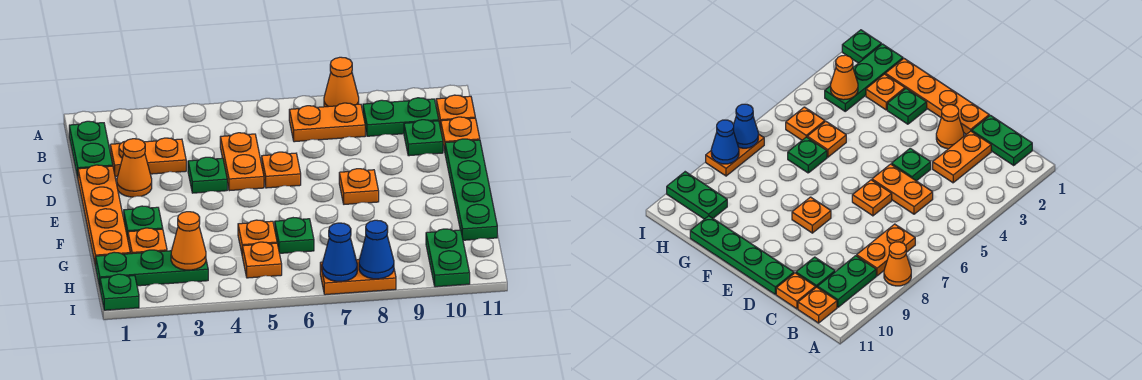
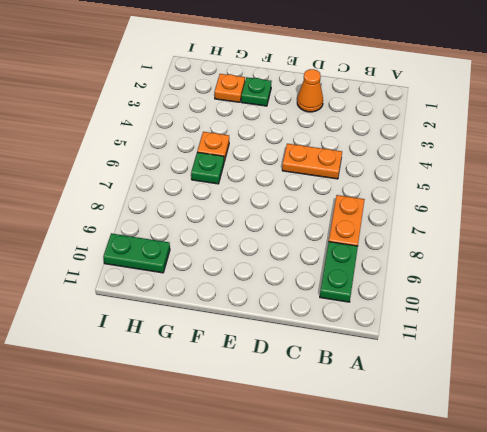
none -> orange cone A8 level 1
none -> green plate B1:C1 level 1
none -> orange plate B11 level 1

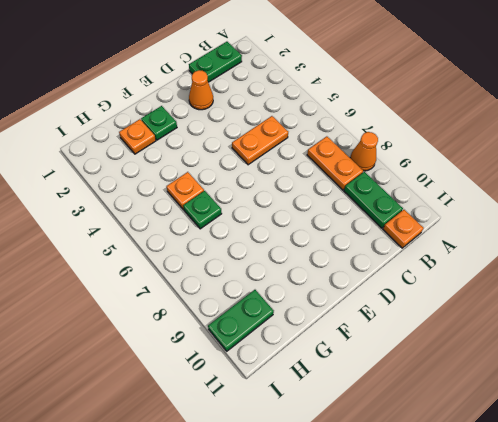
none -> orange plate C2:C3 level 1
none -> green plate C10 level 1
none -> orange plate C11 level 1

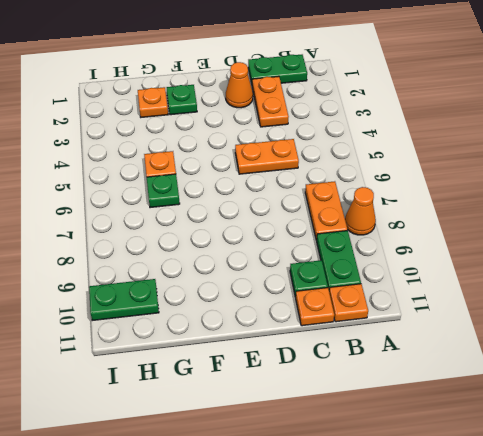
none -> orange plate D1:G1 level 1
none -> green plate D4 level 1
none -> orange plate D6 level 1

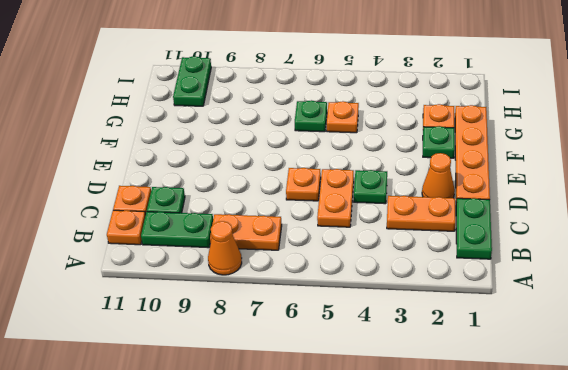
none -> green plate D11:G11 level 1
none -> orange plate E8 level 1
none -> green plate H1:H3 level 1

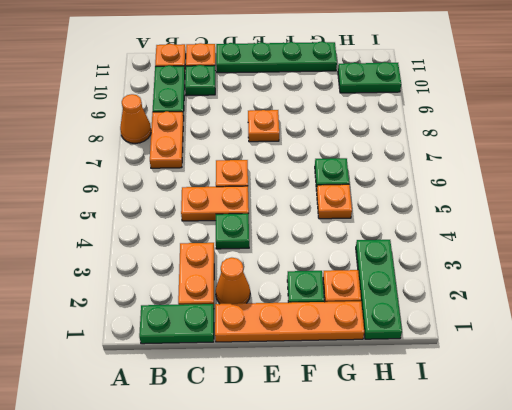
none -> orange plate H5 level 1
none -> green plate I1 level 1
none -> orange plate I7:I8 level 1

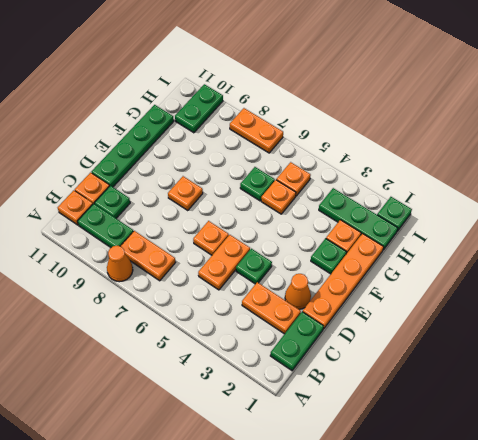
none -> orange cone H3 level 2
none -> blue cone I7 level 2
none -> blue cone I8 level 2

